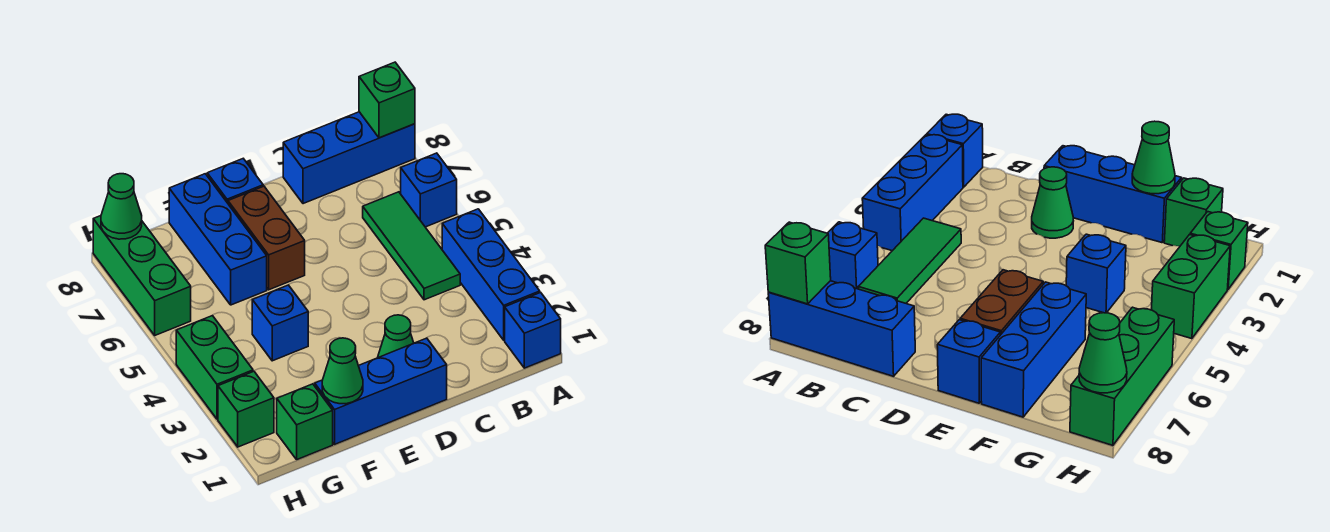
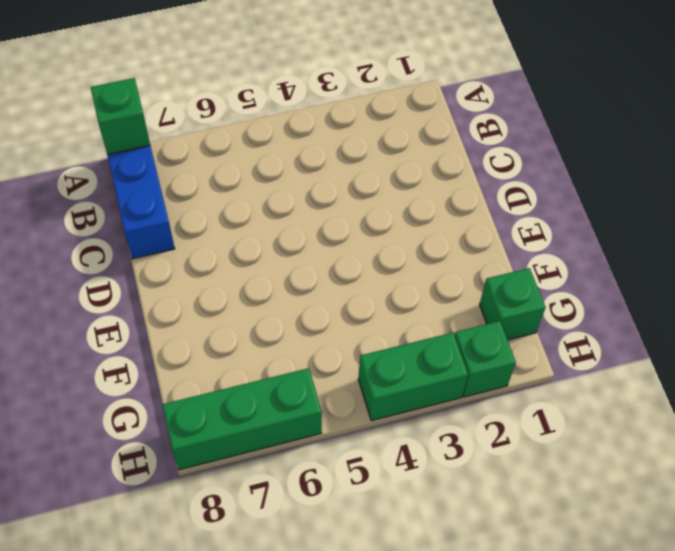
none -> blue brick A1 level 1
none -> blue brick A2:A4 level 1
none -> blue brick A6 level 1

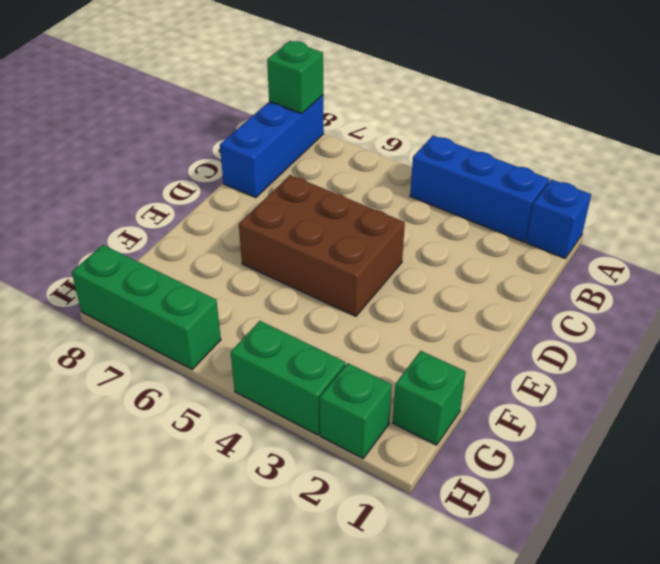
brown brick D4:E6 level 1 -> brown brick E6:E7 level 1
none -> blue brick A6 level 1
none -> green tile B4:B6 level 1
none -> blue brick D1:F1 level 1

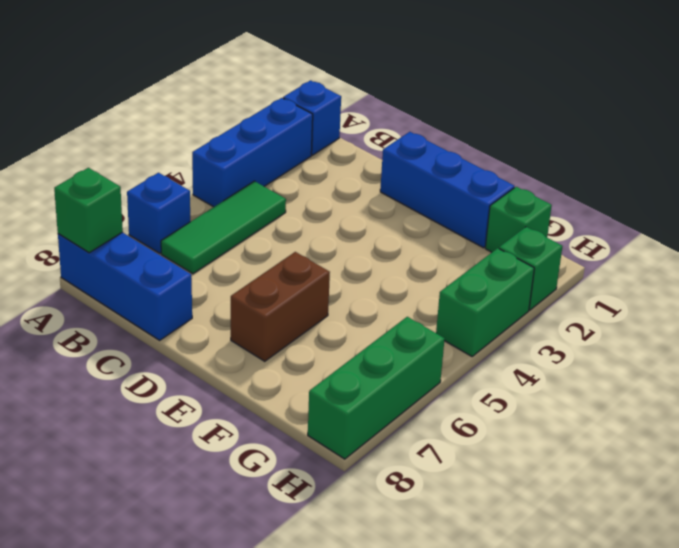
none -> green cone D2 level 1
none -> blue brick E8 level 1
none -> blue brick F4 level 1

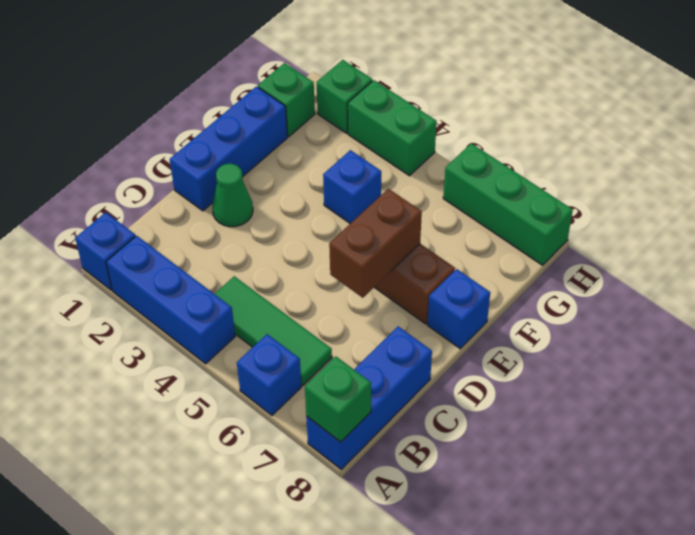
brown brick D6:E6 level 2 -> none
none -> blue brick F6:F8 level 1
none -> green cone F1 level 2
none -> green cone H8 level 2

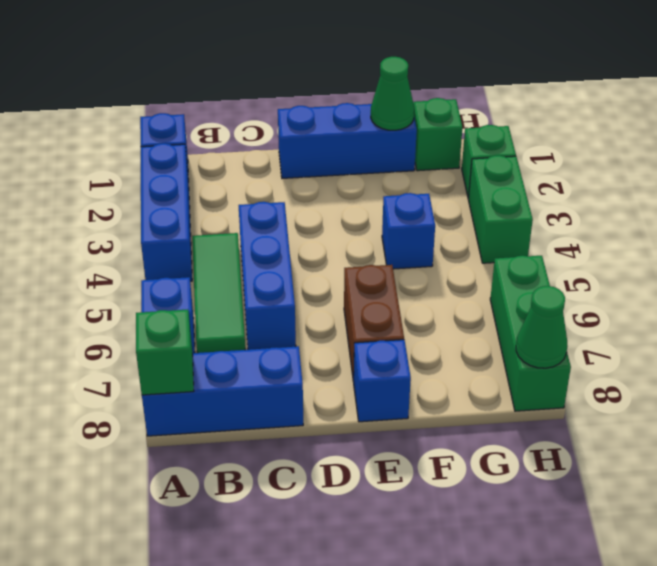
blue brick C4:C6 level 1 -> blue brick F6:F8 level 1
none -> green cone D2 level 1

